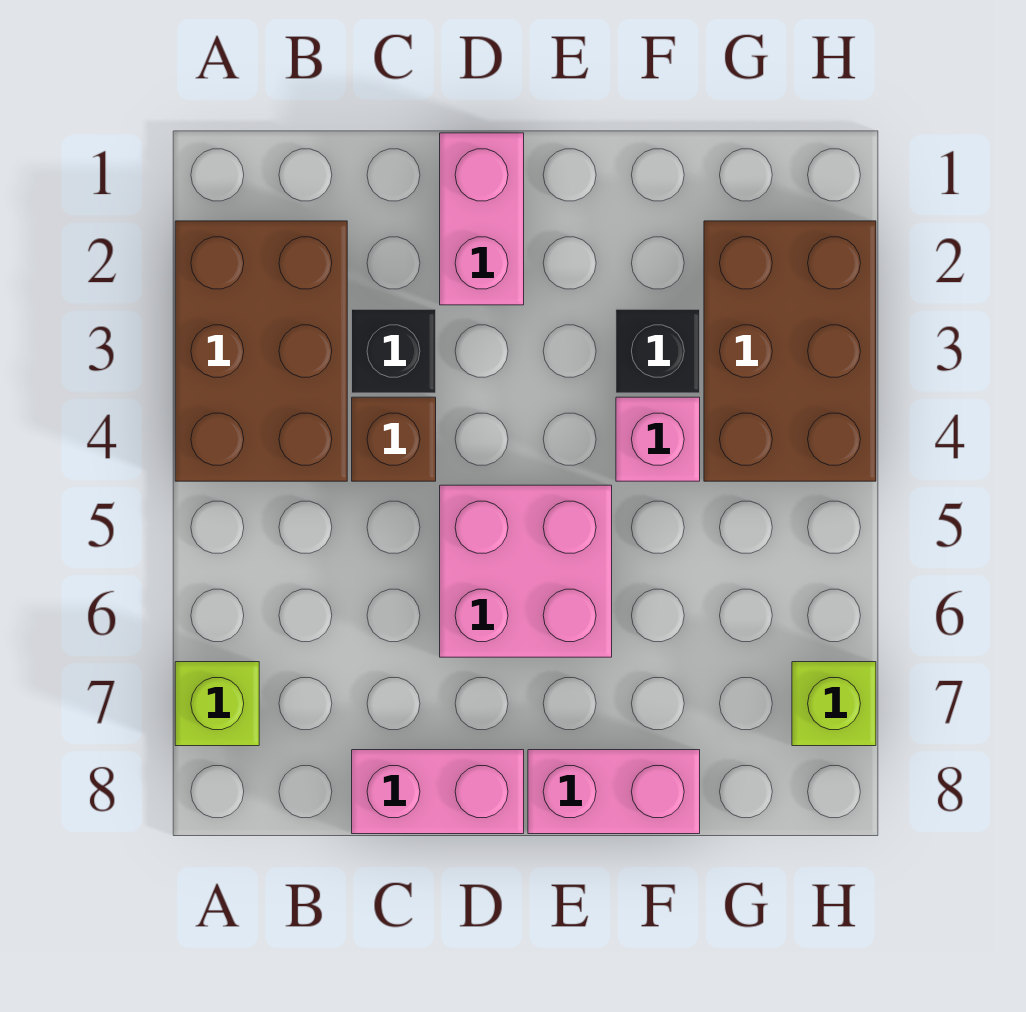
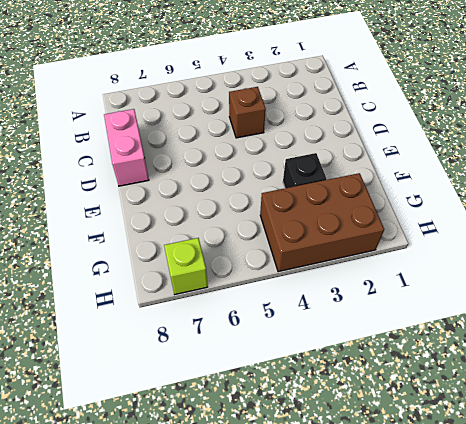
none -> brown brick A2:B4 level 1
none -> lime brick A7 level 1
none -> black brick C3 level 1

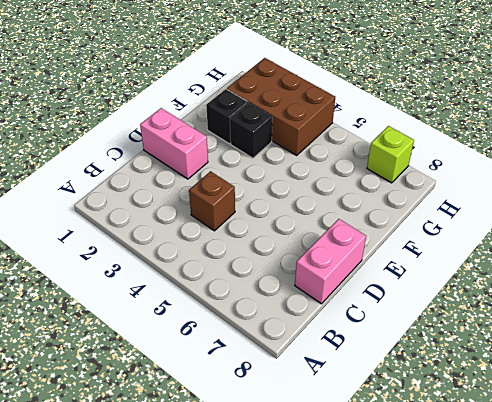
black brick F2 level 1 -> black brick C3 level 1
none -> brown brick A2:B4 level 1
none -> lime brick A7 level 1
none -> pink brick D5:E6 level 1

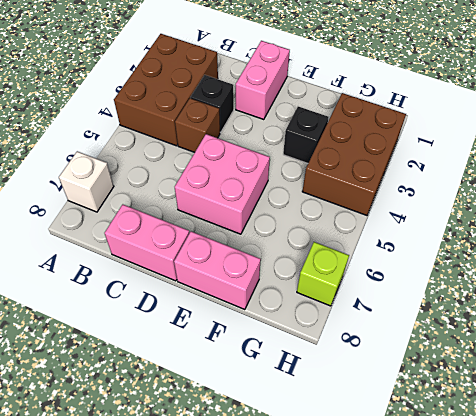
white brick A7 level 1 -> lime brick A7 level 1
none -> pink brick F4 level 1

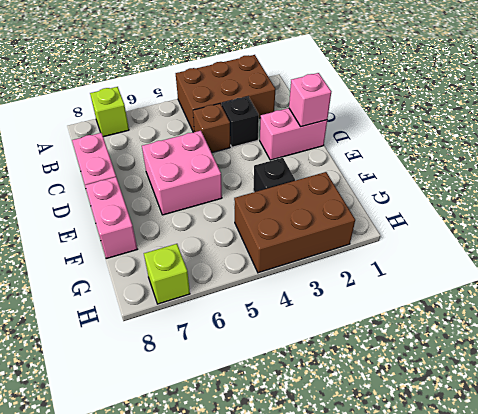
pink brick D1 level 2 -> pink brick F4 level 1

